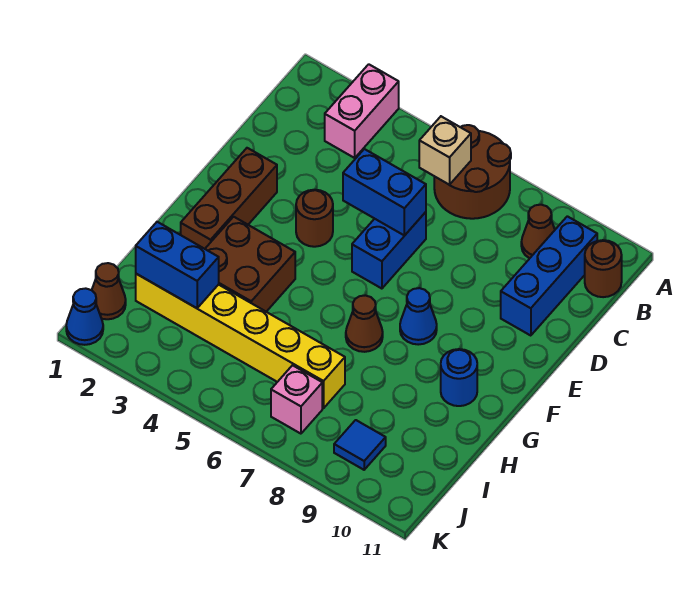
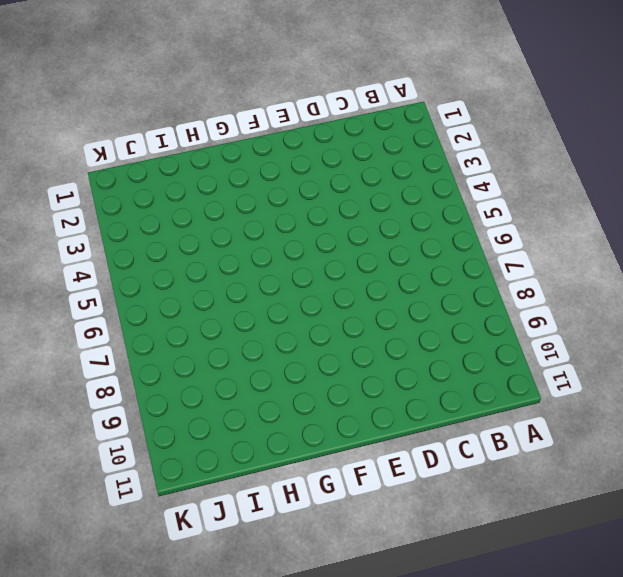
none -> pink brick A3:B3 level 1
none -> brown round brick A6:B7 level 1
none -> brown cone B9 level 1

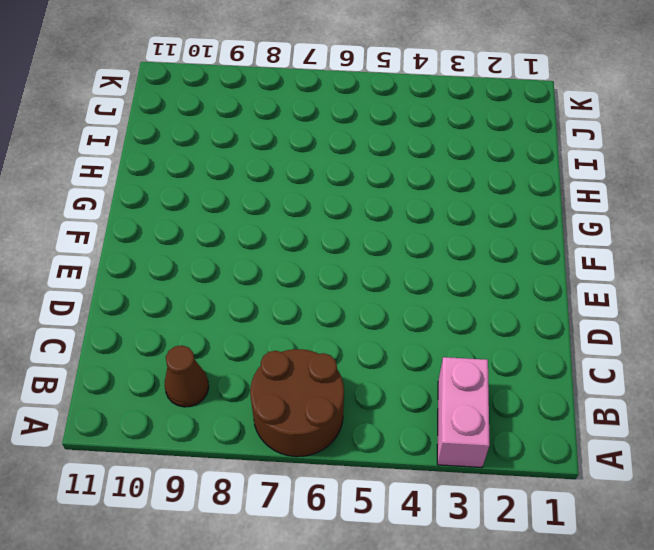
none -> blue brick B10:D10 level 1
none -> brown round brick B11 level 1
none -> blue brick D6:E6 level 1

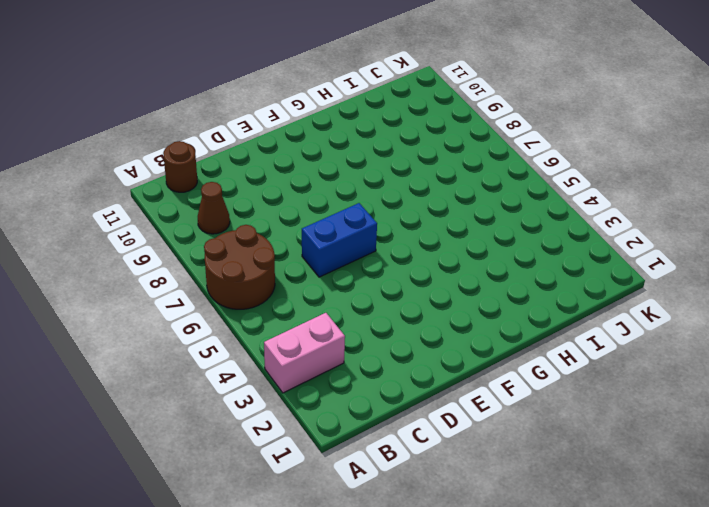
none -> blue brick B10:D10 level 1
none -> brown brick E2:G2 level 1
none -> brown round brick E4 level 1

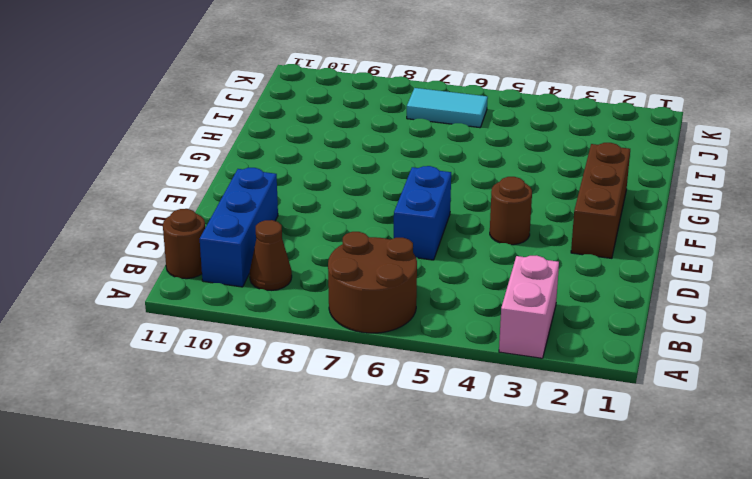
cyan tile J6:J7 level 1 -> pink brick J7 level 1
none -> blue cone F8 level 1
none -> brown brick G3:H4 level 1
none -> brown cone G7 level 1

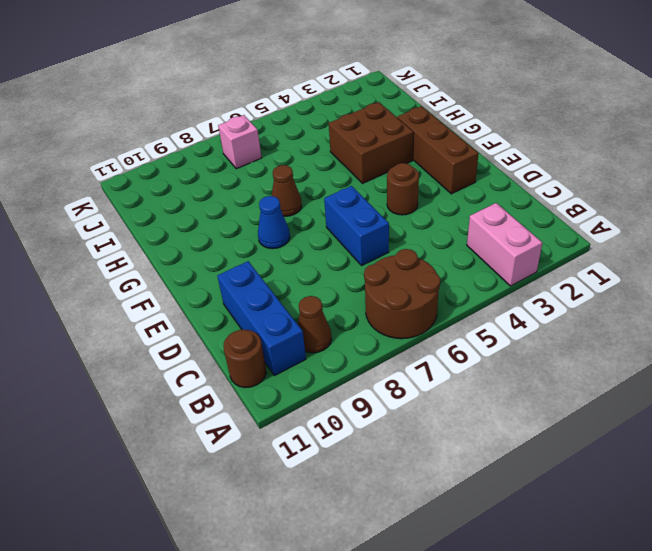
none -> blue round brick G10 level 1
none -> yellow brick I2:I7 level 1
none -> brown cone J1 level 1

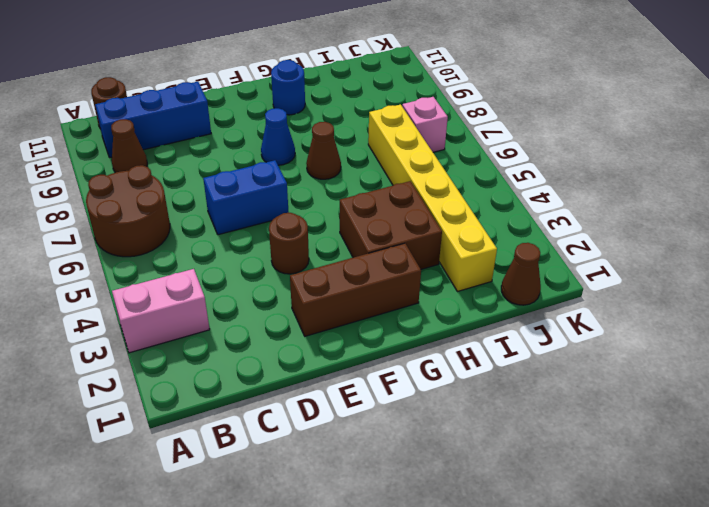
none -> blue tile J9 level 1
none -> blue cone K1 level 1
none -> tan brick B6 level 2

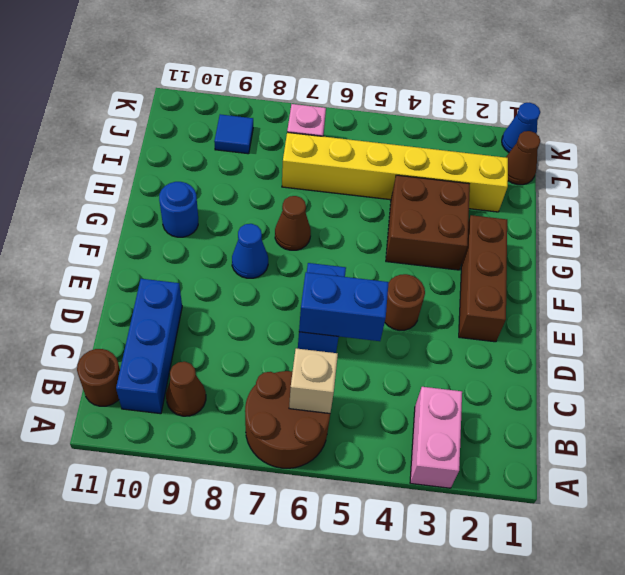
none -> blue brick I2:I3 level 2

